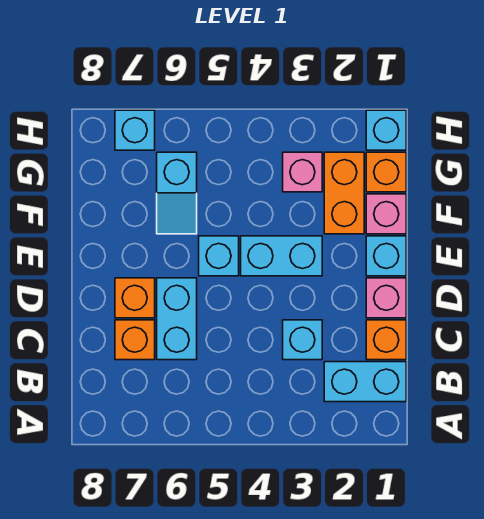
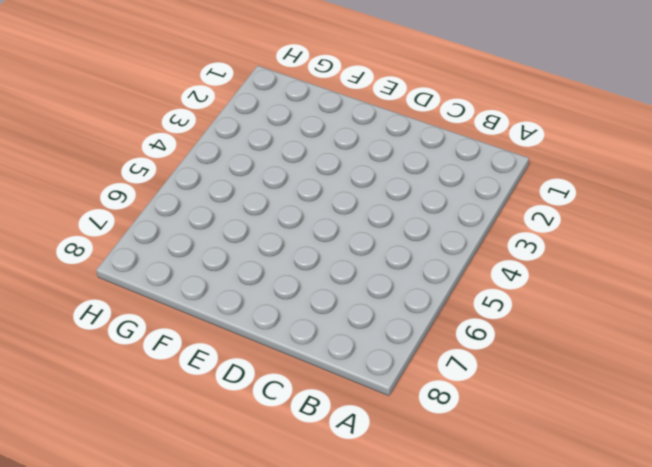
none -> cyan brick B1:B2 level 1
none -> orange brick C1 level 1
none -> cyan brick C3 level 1

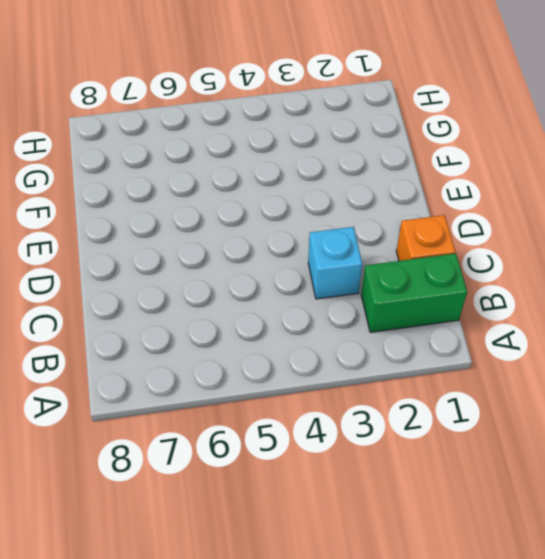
green brick B1:B2 level 1 -> cyan brick B1:B2 level 1
none -> cyan brick C6:D6 level 1
none -> orange brick C7 level 1
none -> pink brick D1 level 1

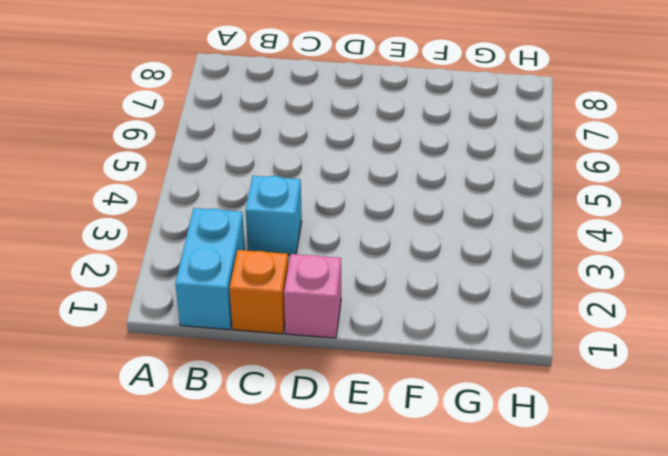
none -> cyan brick C6:D6 level 1
none -> orange brick C7 level 1
none -> orange brick D7 level 1

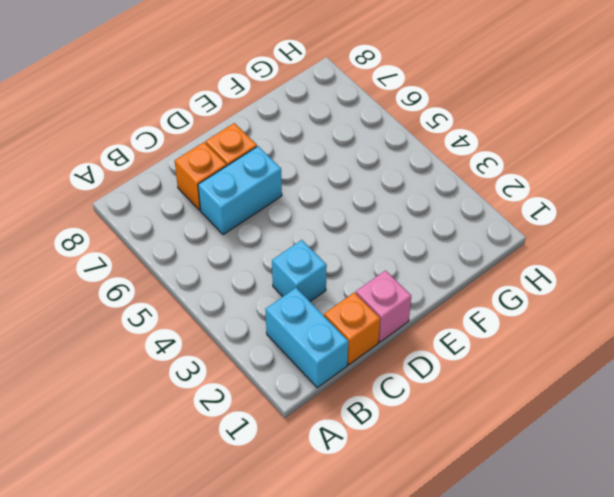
none -> cyan brick E1 level 1
none -> cyan brick E3:E4 level 1
none -> cyan brick E5 level 1

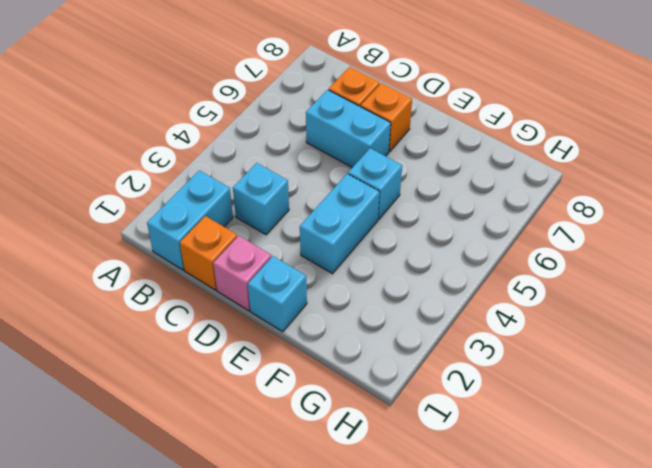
none -> pink brick F1 level 1
none -> orange brick F2:G2 level 1
none -> cyan slope F6:G6 level 1 top G

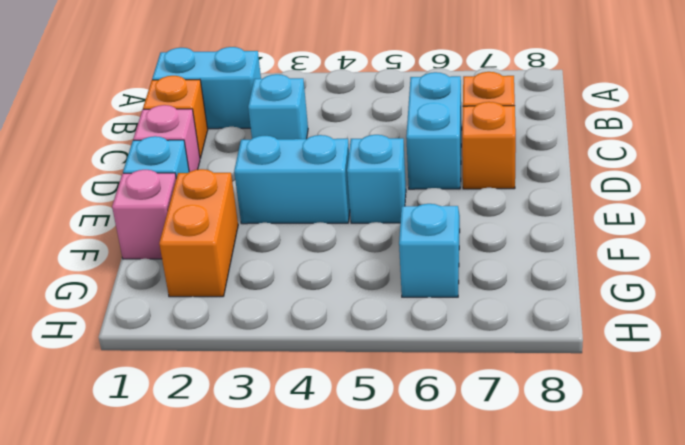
none -> orange brick G1 level 1
none -> pink brick G3 level 1
none -> cyan brick H1 level 1

